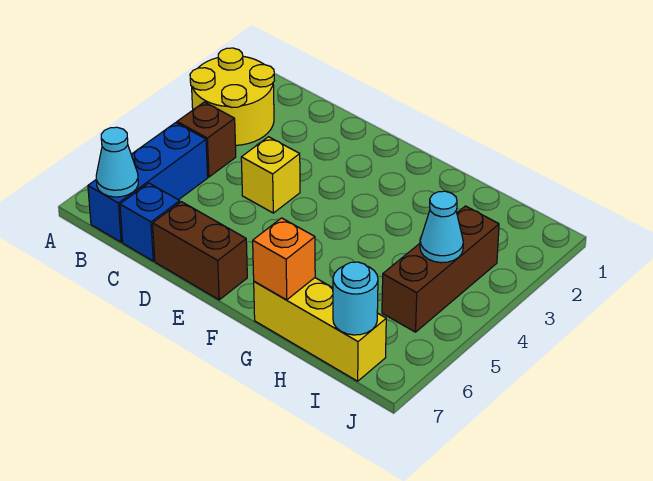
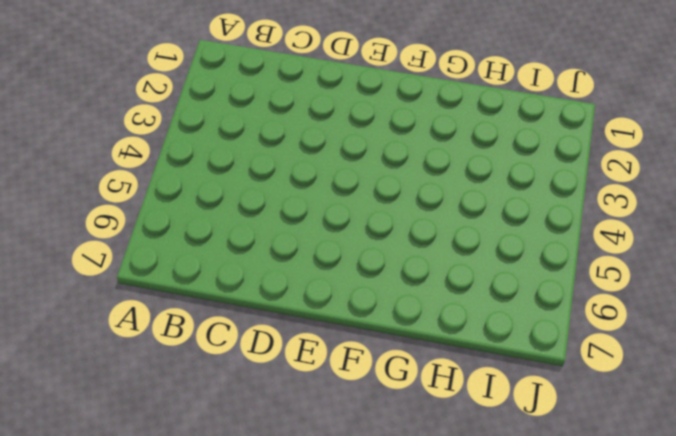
none -> yellow round brick A2:B3 level 1
none -> brown brick B4 level 1
none -> blue brick B5:B7 level 1

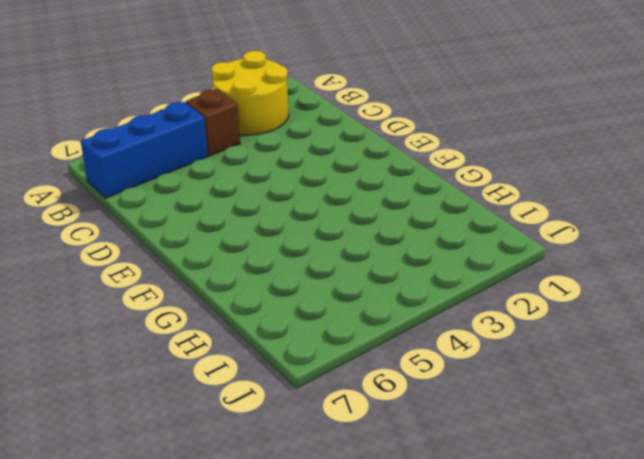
none -> blue brick C7 level 1
none -> yellow brick D4 level 1
none -> brown brick D7:E7 level 1

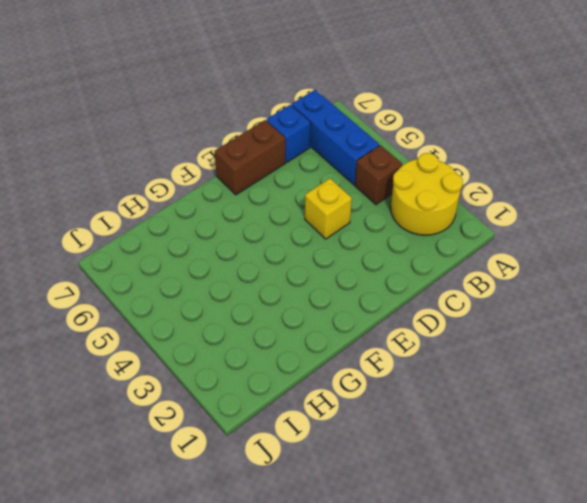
none -> yellow brick G7:I7 level 1
none -> brown brick I3:I5 level 1
none -> cyan cone B7 level 2

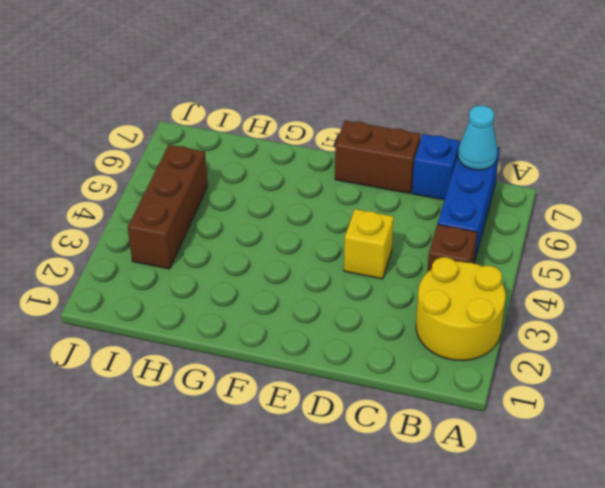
none -> yellow brick G7:I7 level 1
none -> orange brick G7 level 2
none -> cyan cone I4 level 2

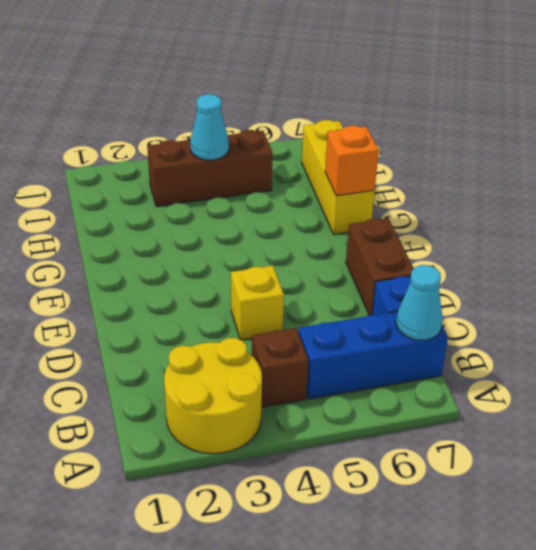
none -> cyan round brick I7 level 2

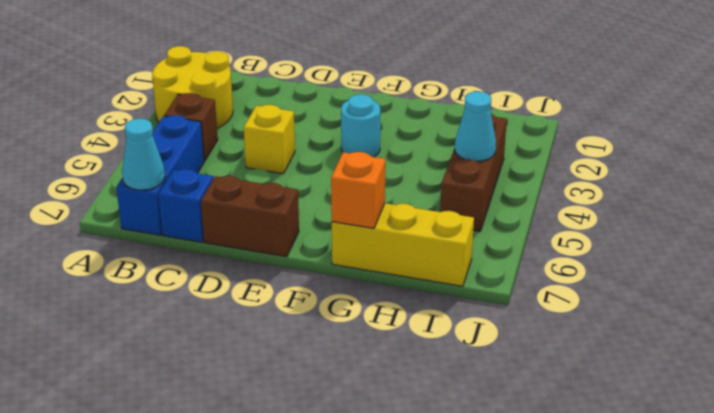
cyan round brick F3 level 1 -> cyan round brick I7 level 2

